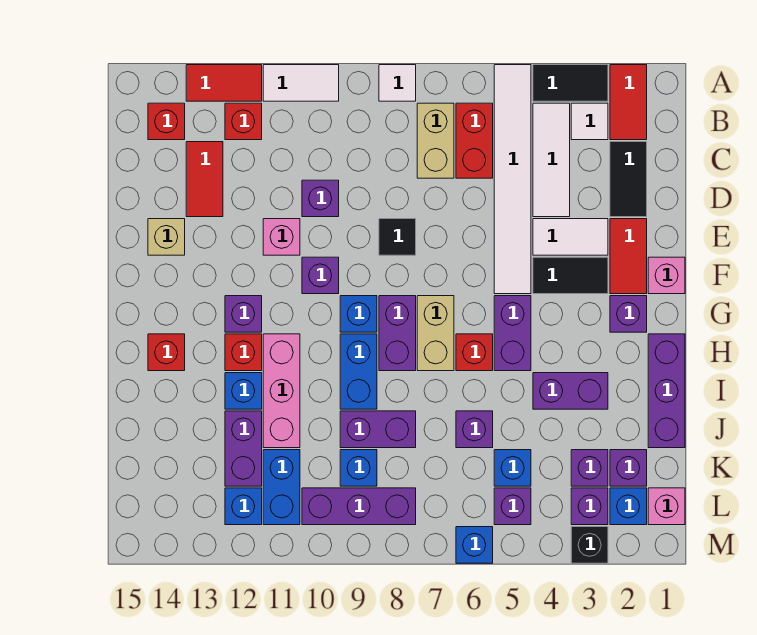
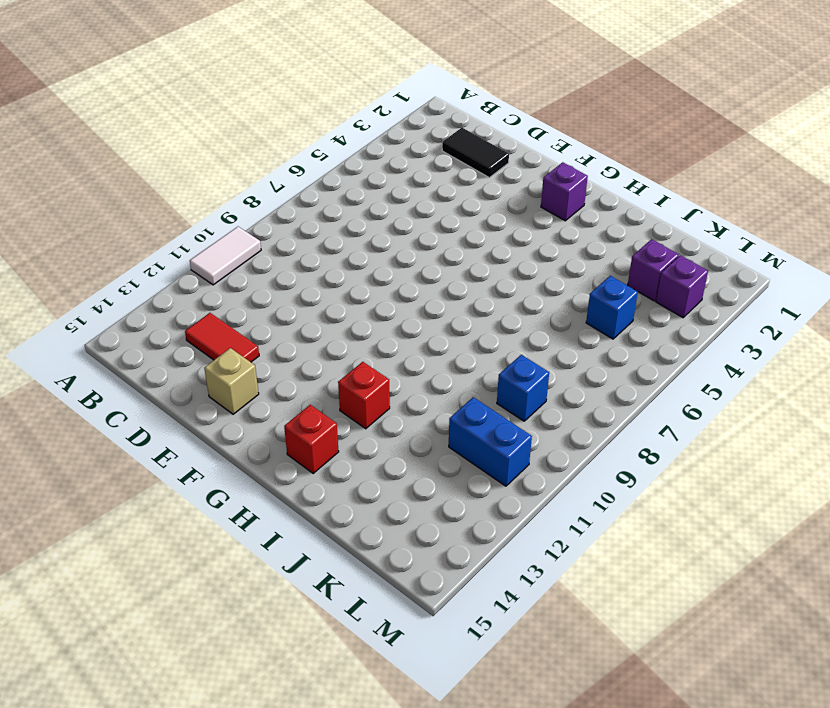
none -> red tile A2:B2 level 1
none -> black tile A3:A4 level 1
none -> white tile A5:F5 level 1
none -> white tile A8 level 1

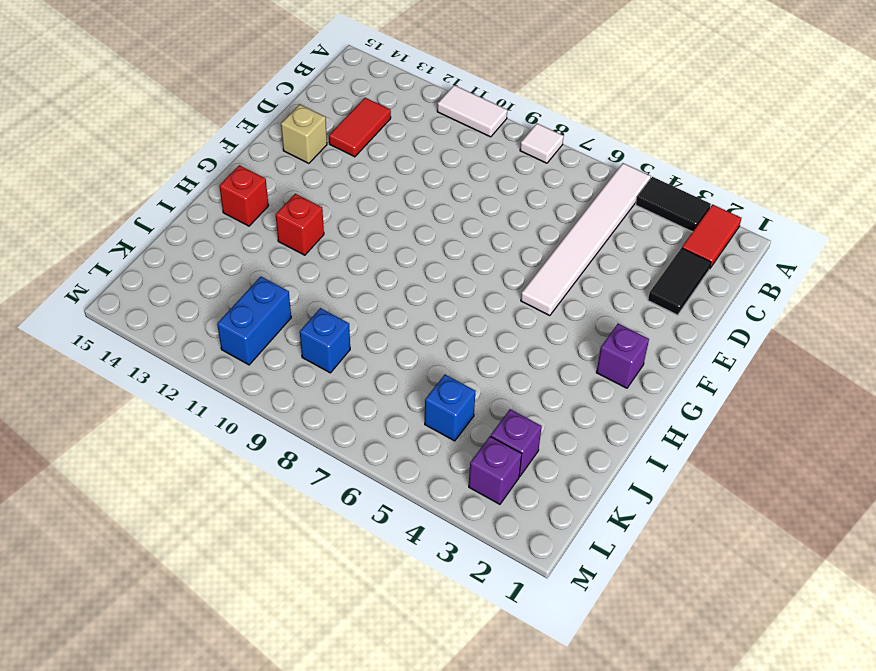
none -> red tile A12:A13 level 1
none -> white tile B3 level 1
none -> white tile B4:D4 level 1
none -> red brick B6:C6 level 1

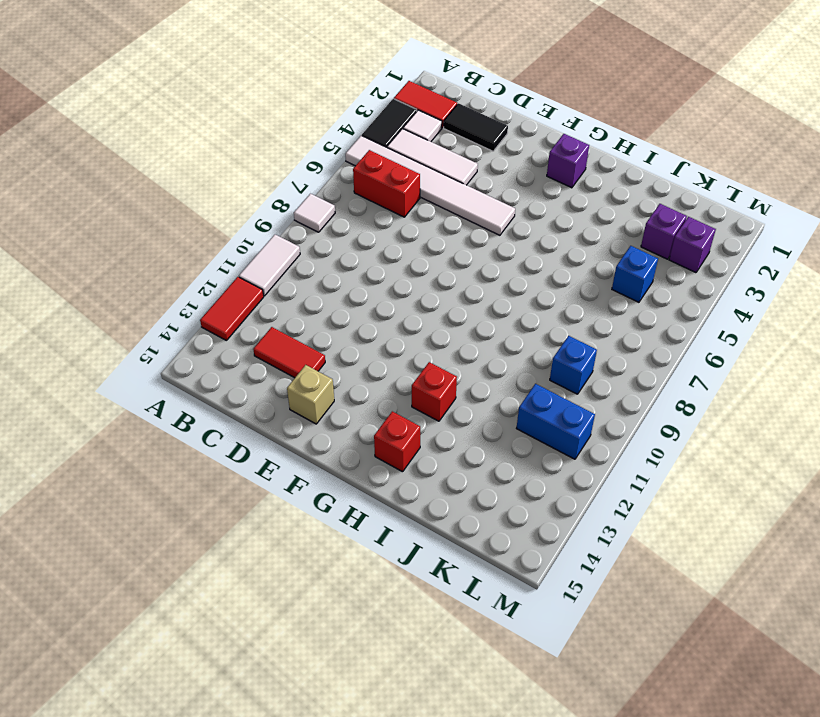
none -> tan brick B7:C7 level 1
none -> red brick B12 level 1
none -> red brick B14 level 1
none -> purple brick D10 level 1

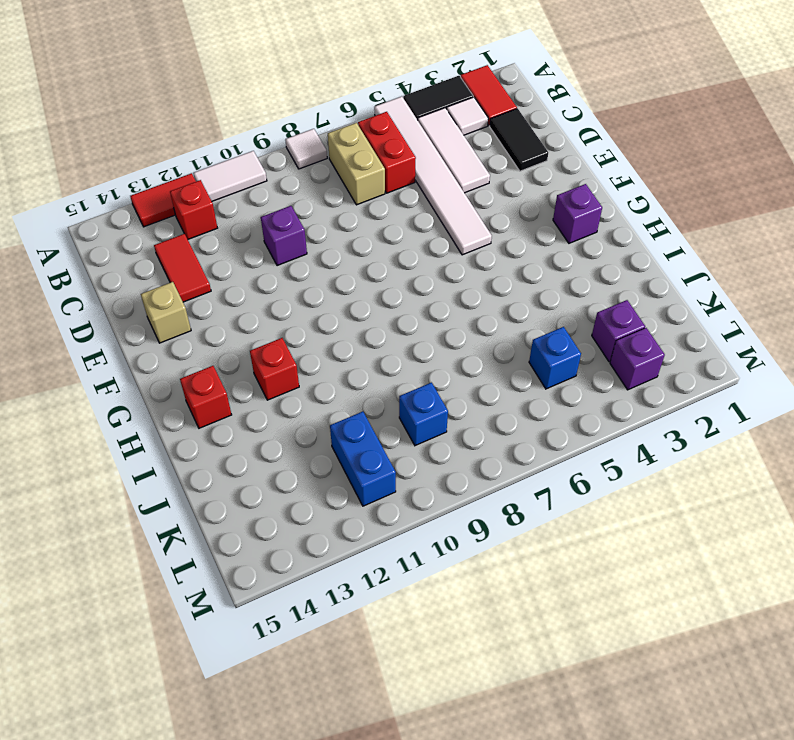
none -> red brick B14 level 1
none -> red tile E2:F2 level 1
none -> white tile E3:E4 level 1
none -> black tile E8 level 1

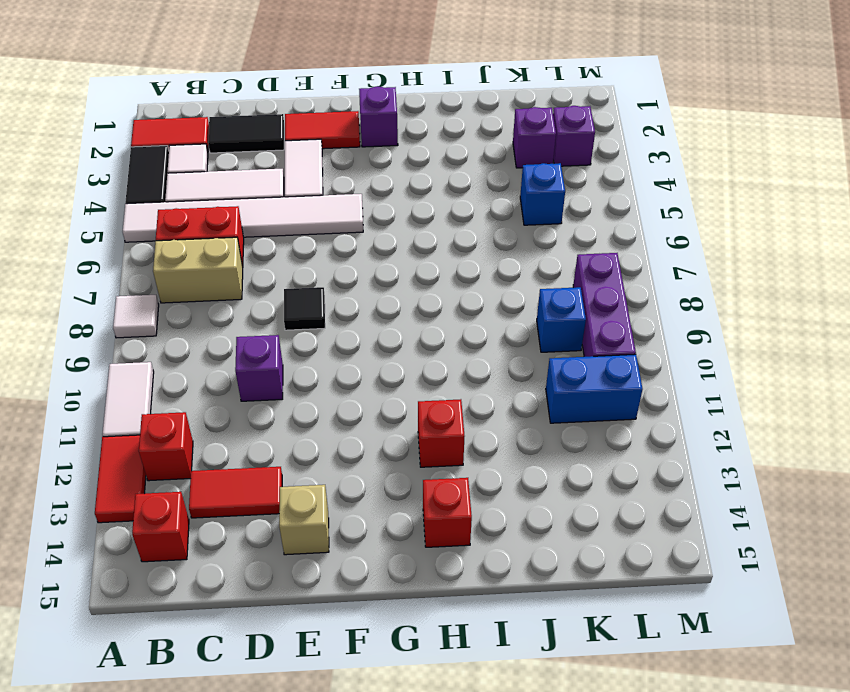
none -> pink brick E11 level 1
none -> pink brick F1 level 1
none -> black tile F3:F4 level 1
none -> purple brick F10 level 1

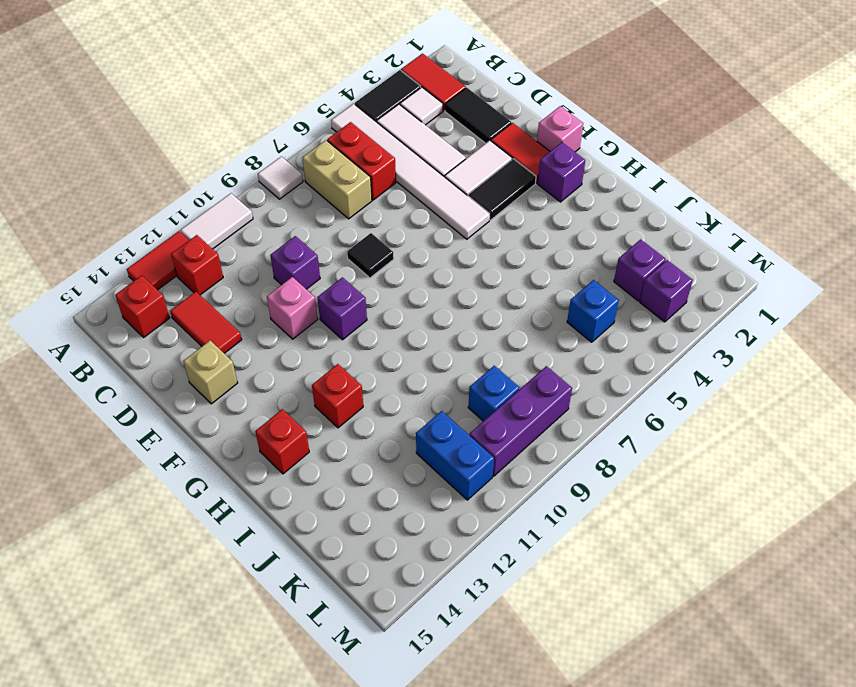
none -> purple brick G5:H5 level 1
none -> tan brick G7:H7 level 1
none -> purple brick G8:H8 level 1
none -> blue brick G9 level 1

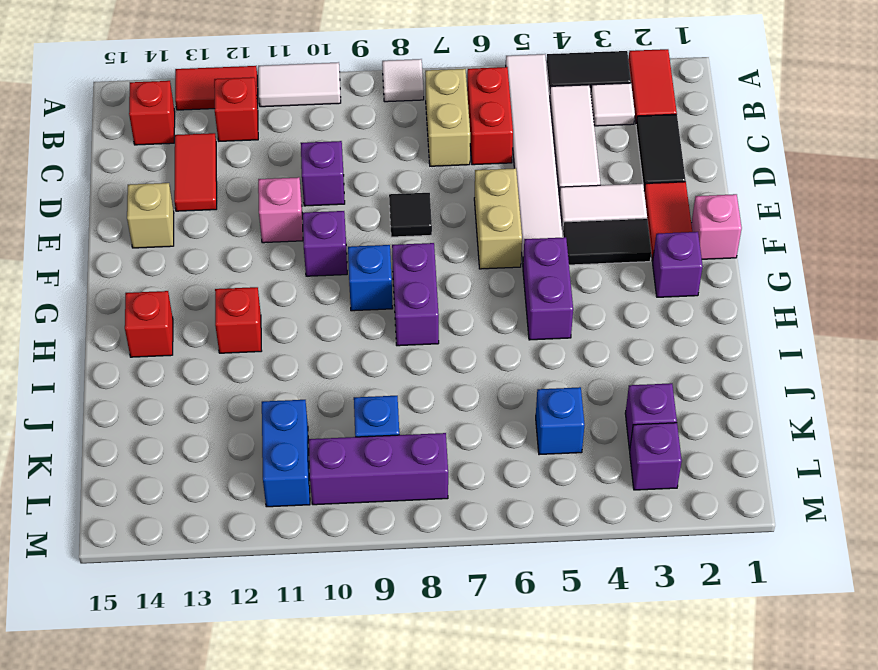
tan brick E6:F6 level 1 -> tan brick G7:H7 level 1
none -> purple brick G12 level 1
none -> purple brick H1:J1 level 1
none -> red brick H6 level 1
none -> blue brick H9:I9 level 1

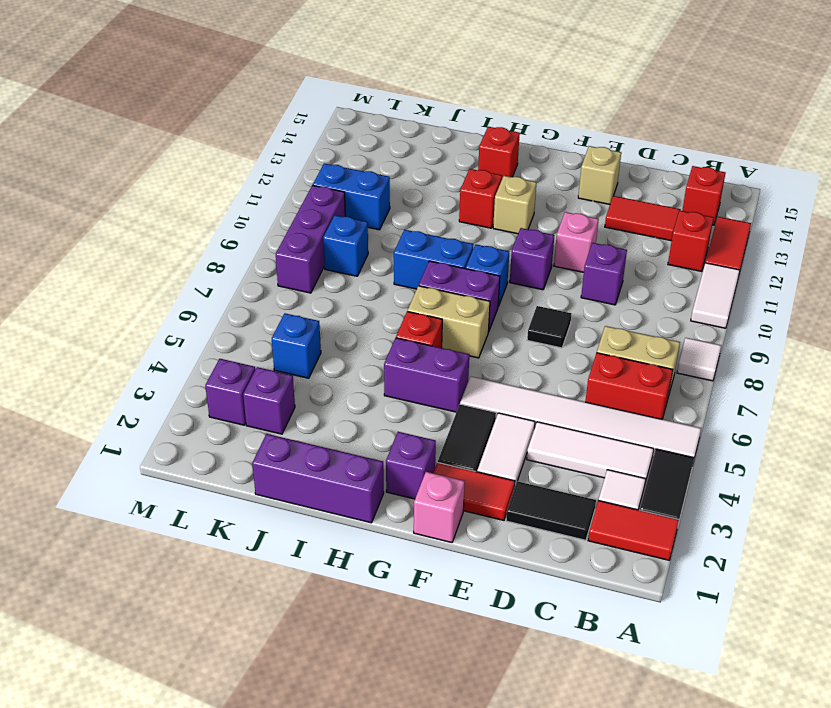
tan brick G12 level 1 -> purple brick G12 level 1
none -> pink brick H11:J11 level 1
none -> purple brick I3:I4 level 1
none -> blue brick I12 level 1
none -> purple brick J6 level 1

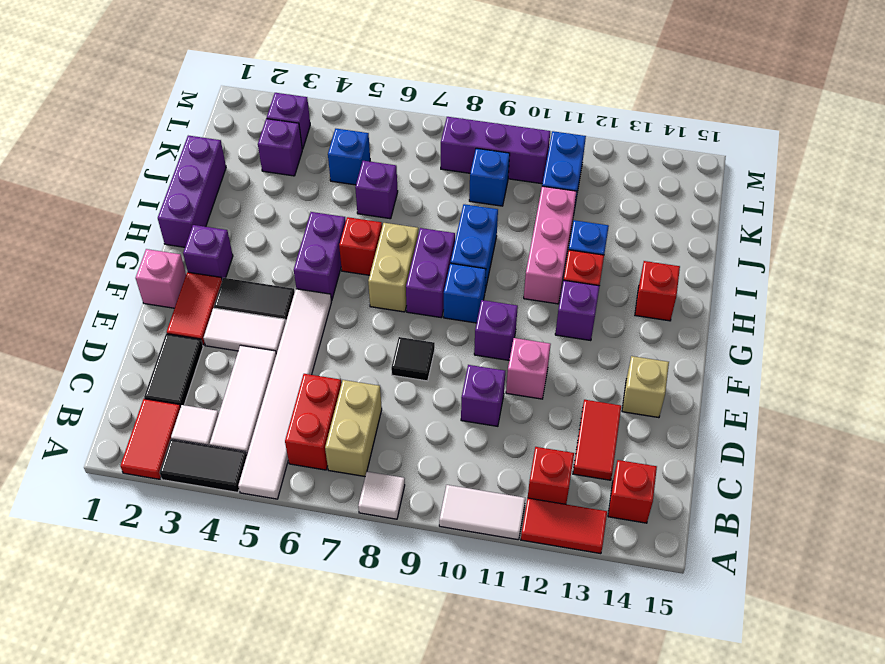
none -> purple brick I3:I4 level 1
none -> purple brick J8:J9 level 1
none -> purple brick J12:K12 level 1
none -> purple brick K2 level 1

